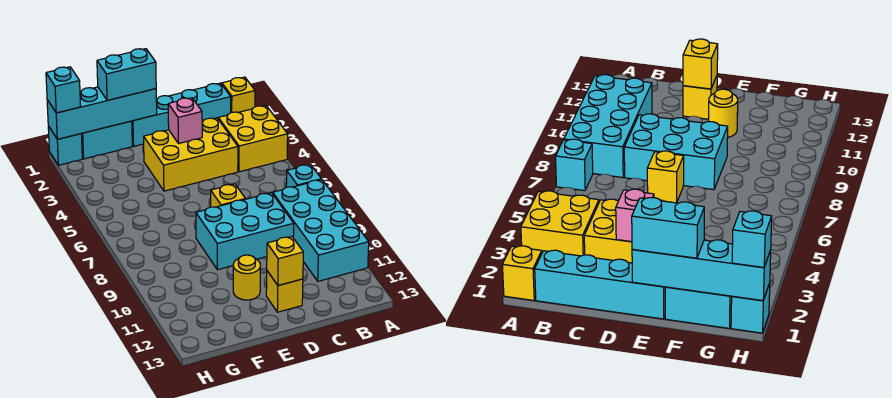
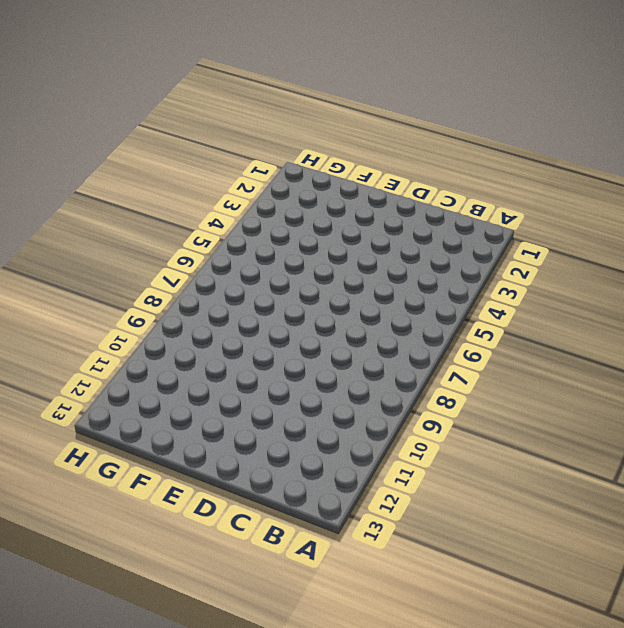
none -> yellow brick A1 level 1
none -> yellow brick A3:B4 level 1
none -> cyan brick A7 level 1

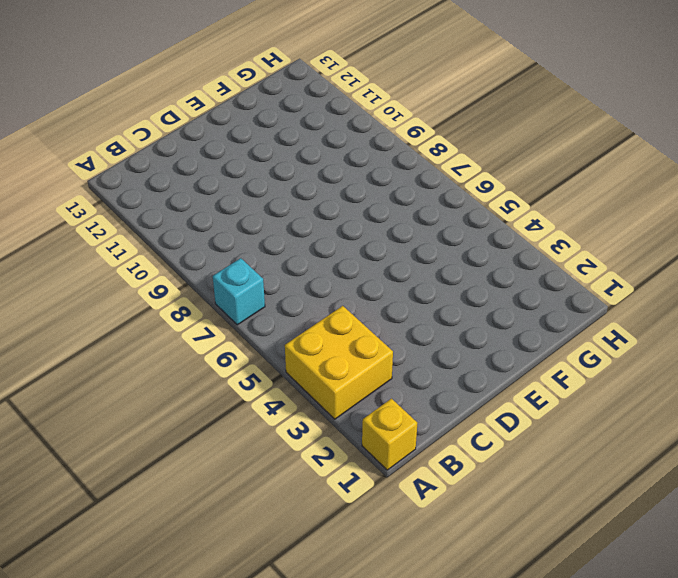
none -> cyan brick A8:B11 level 1
none -> cyan brick B1:E1 level 1
none -> yellow brick C3:E4 level 1

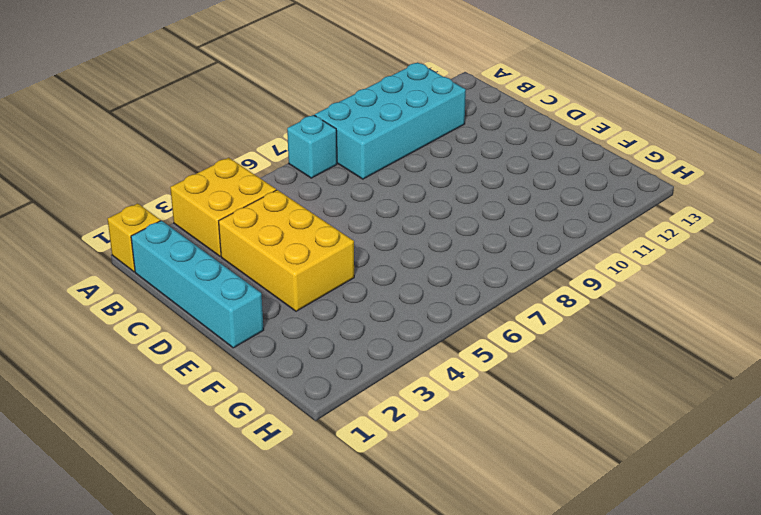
none -> cyan brick C8:E9 level 1
none -> yellow brick D7 level 1
none -> yellow brick D12 level 1

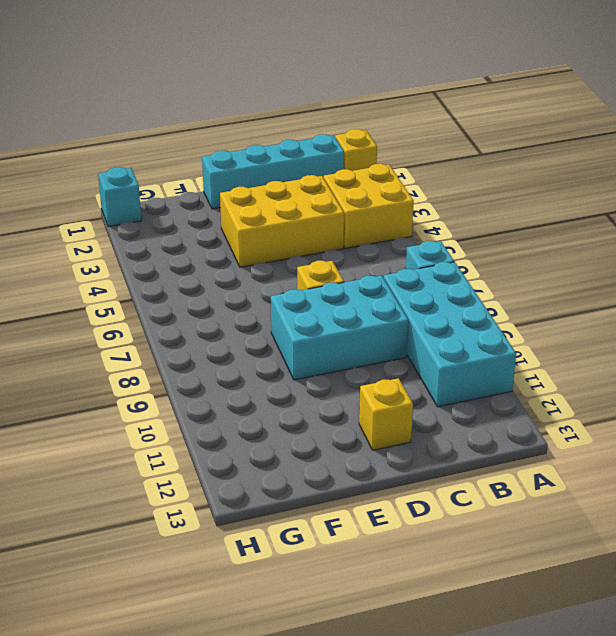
none -> yellow round brick E11 level 1
none -> cyan brick F1:G1 level 1
none -> pink brick D3 level 2

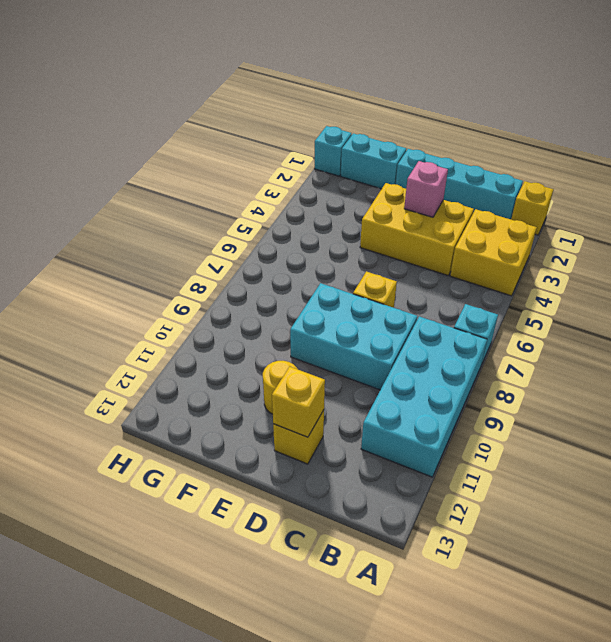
none -> cyan brick E1:H1 level 2
none -> cyan brick E1:F1 level 3
none -> cyan brick H1 level 3

